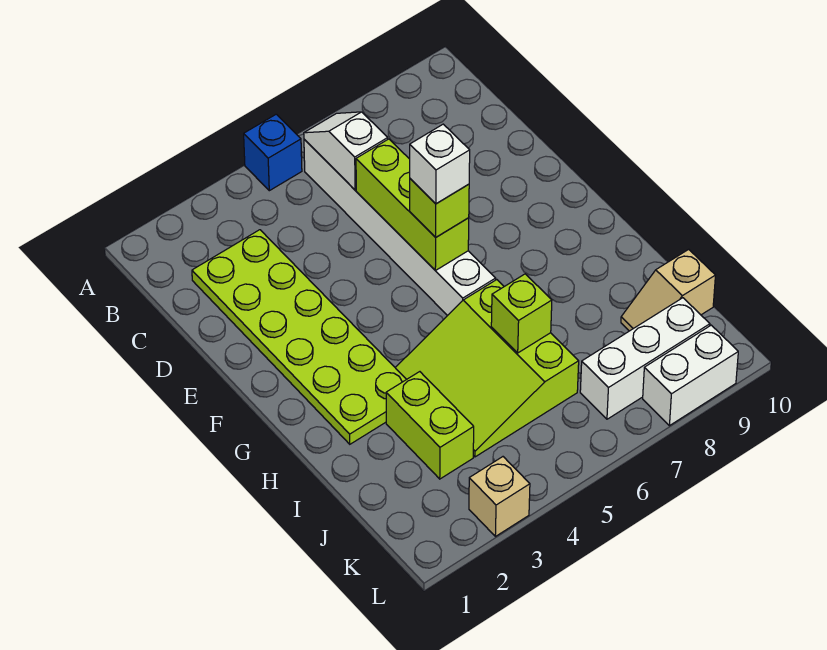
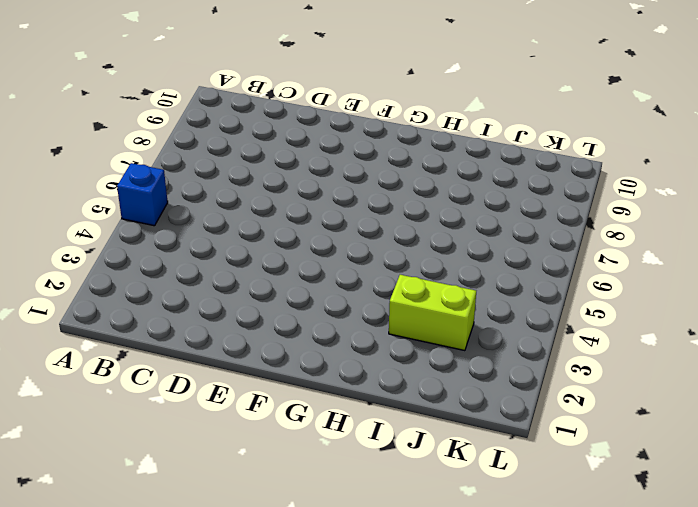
none -> white brick B6:G6 level 1
none -> lime plate C2:H3 level 1
none -> lime slope H4:J6 level 1 top 6

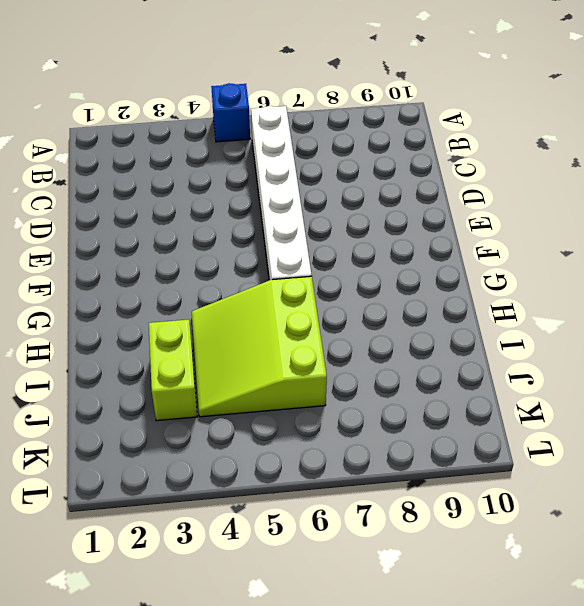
none -> lime plate C2:H3 level 1
none -> tan slope J9:J10 level 1 top 10
none -> white brick K7:K9 level 1

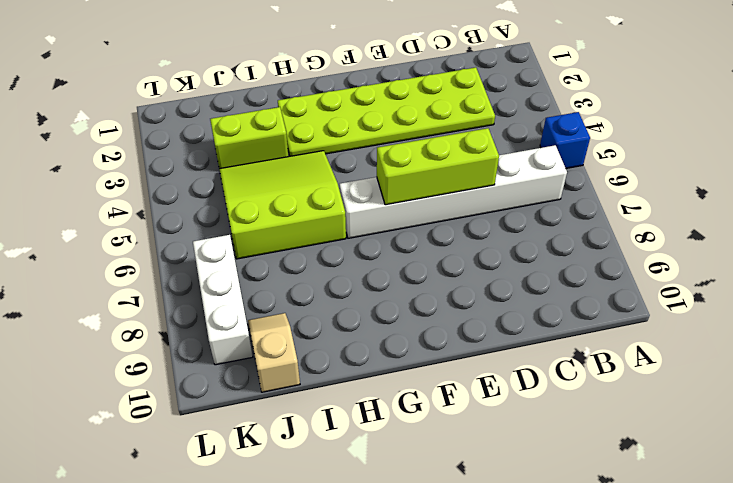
none -> tan brick L3 level 1
none -> white brick L8:L9 level 1
none -> white slope B6:C6 level 2 top C

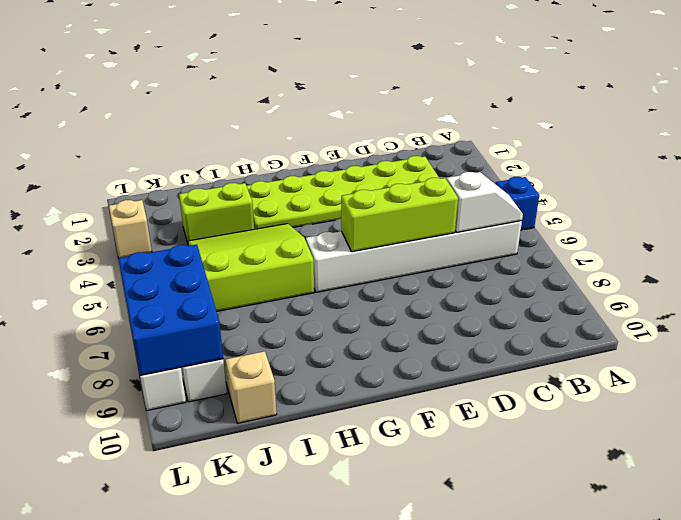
blue brick K7:L9 level 2 -> none
none -> lime brick I6 level 2
none -> lime brick F6 level 3
none -> white brick F6 level 4

